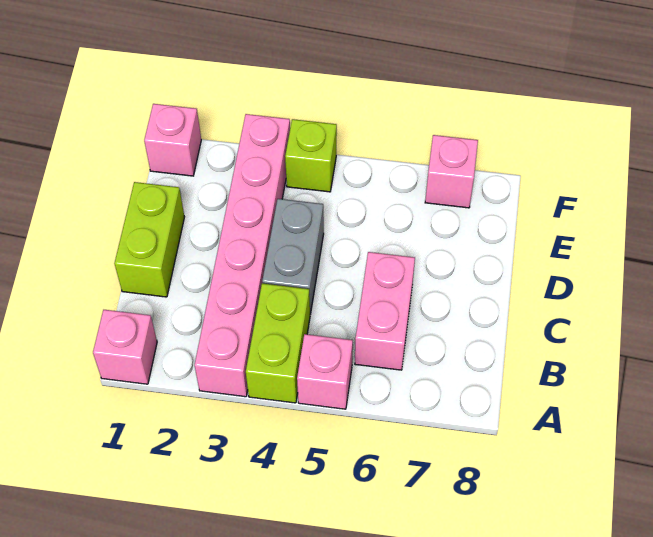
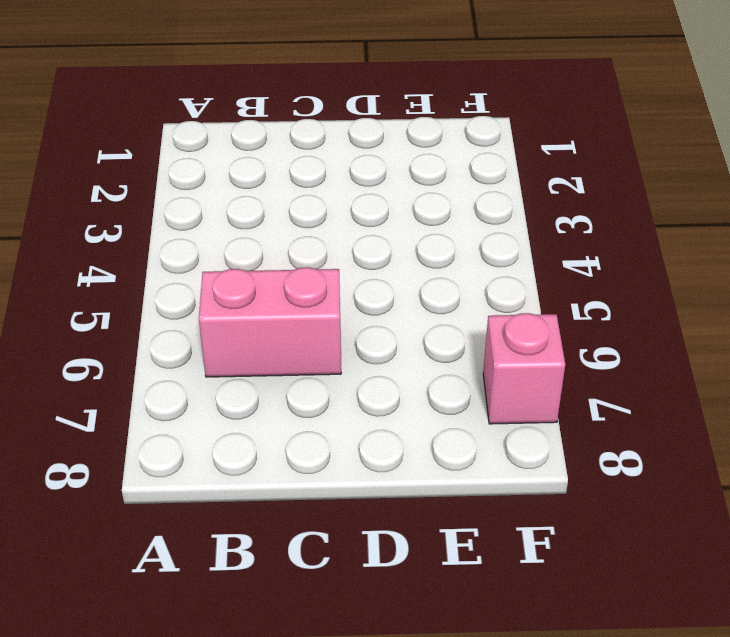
none -> pink brick A1 level 1
none -> pink brick A3:F3 level 1

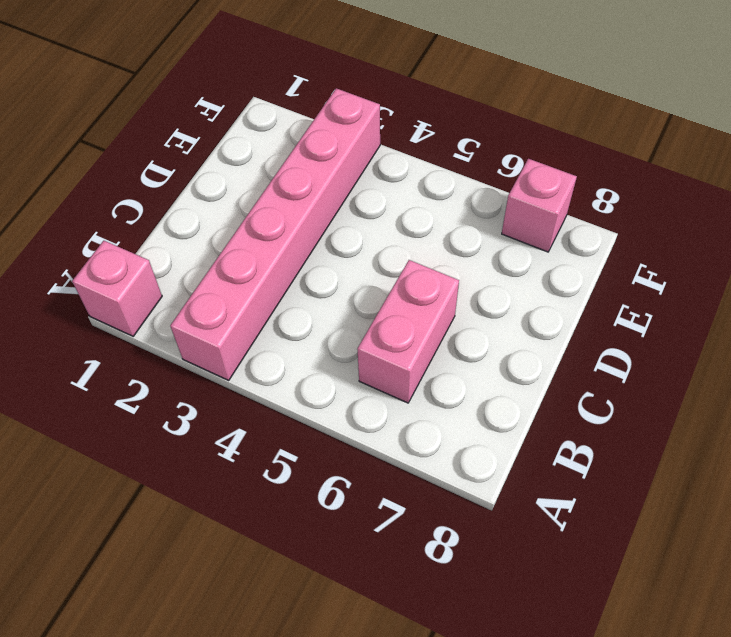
none -> lime brick A4:B4 level 1
none -> pink brick A5 level 1

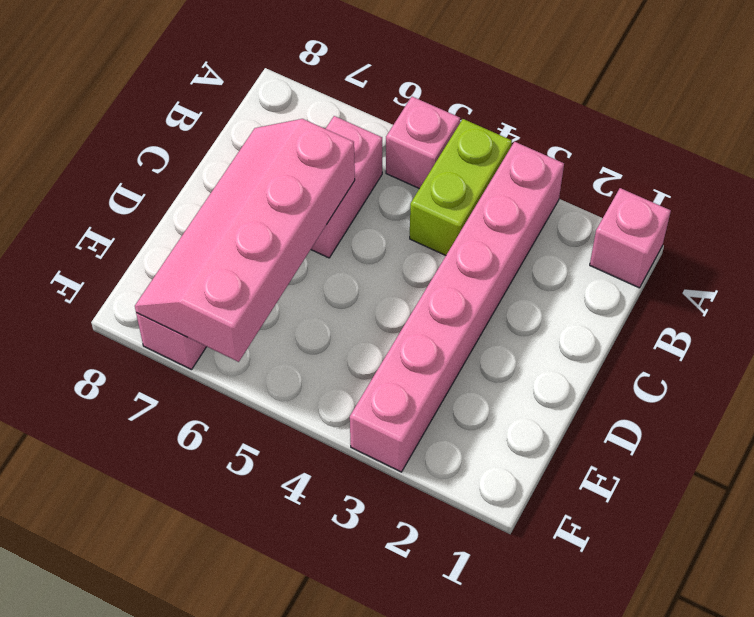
pink slope C6:F7 level 2 top 6 -> none
none -> lime brick C1:D1 level 1
none -> grey brick C4:D4 level 1

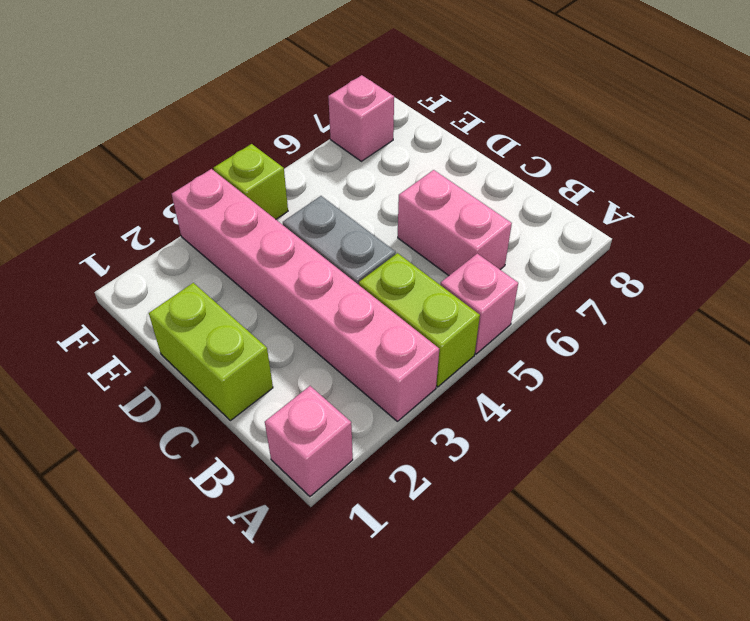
none -> pink brick F1 level 1

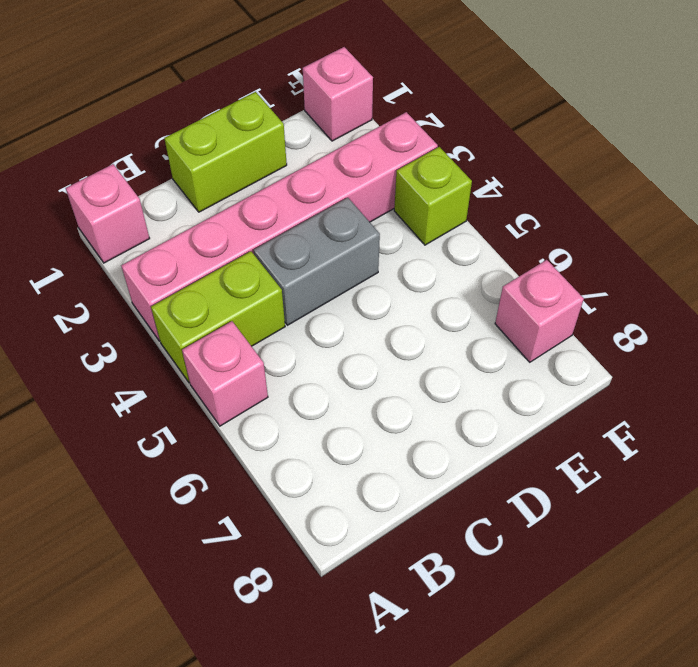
none -> pink brick B6:C6 level 1

